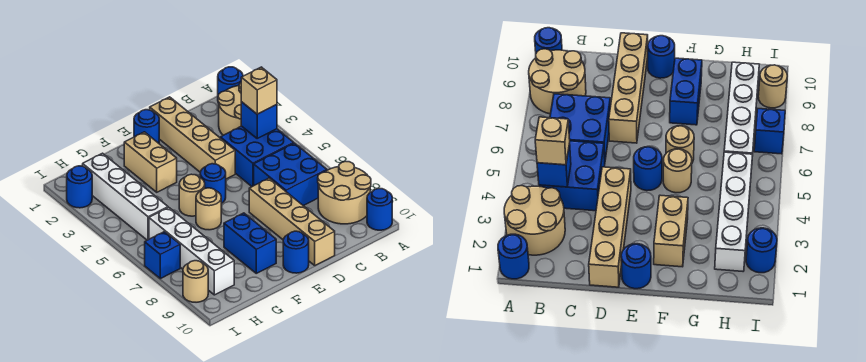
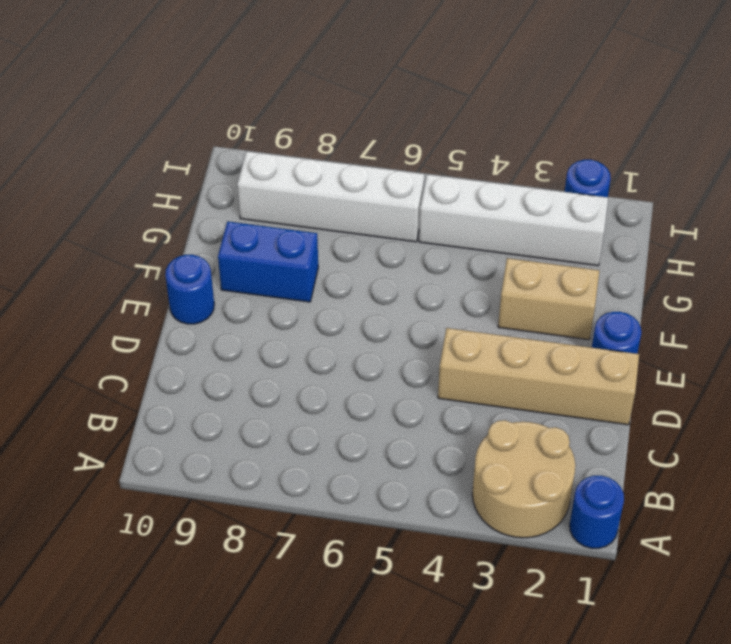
none -> tan round brick A8:B9 level 1
none -> blue round brick A10 level 1
none -> blue brick B4:C5 level 1

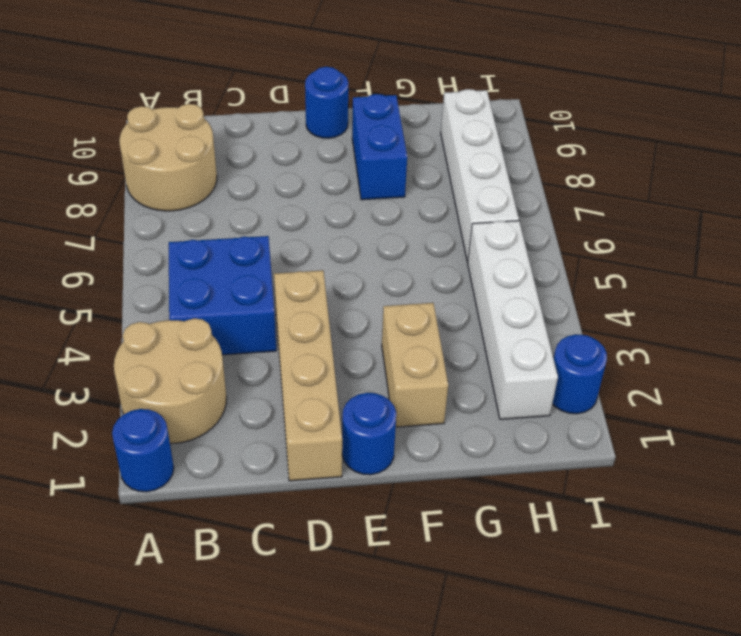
none -> blue round brick A10 level 1
none -> blue brick B6:C7 level 1
none -> tan brick D7:D10 level 1

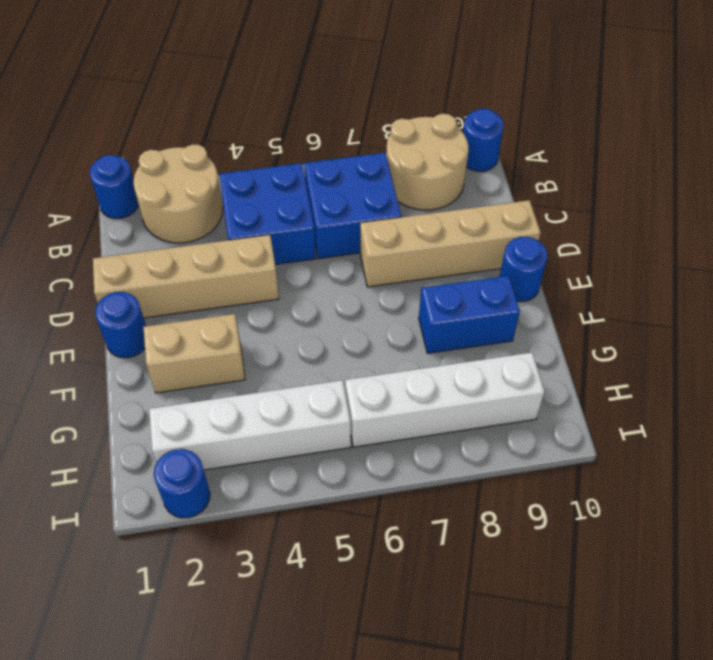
none -> blue round brick E5 level 1
none -> tan round brick F5 level 1
none -> tan round brick F6 level 1

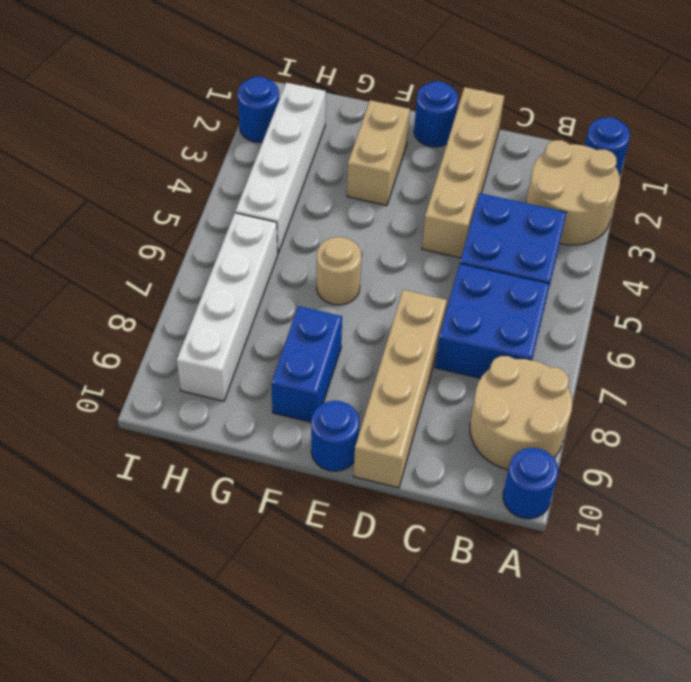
none -> blue round brick E5 level 1
none -> tan round brick F5 level 1
none -> blue brick I7 level 1

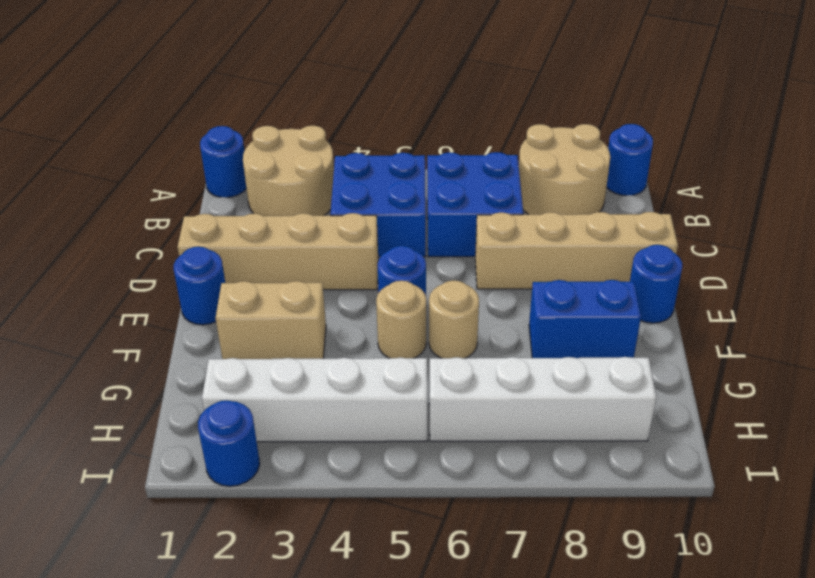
none -> blue brick I7 level 1
none -> tan round brick I9 level 1
none -> blue brick B4 level 2

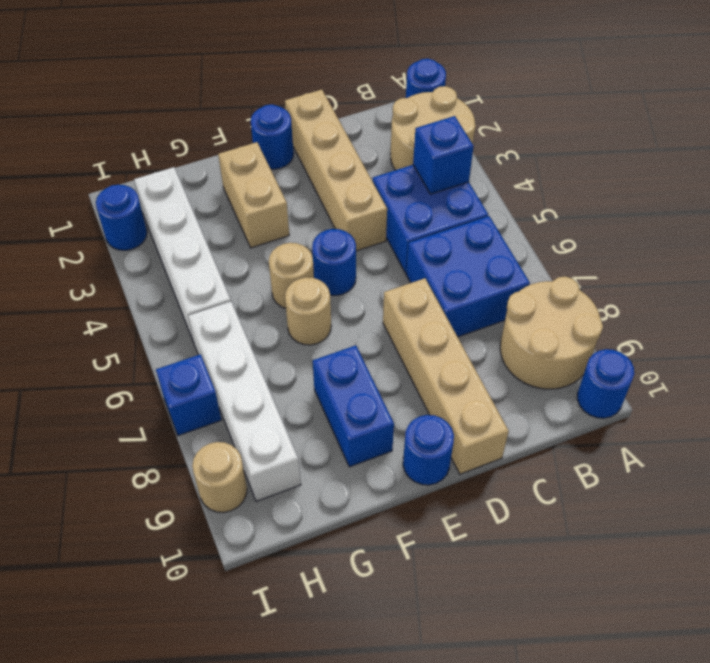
none -> tan brick B4 level 3

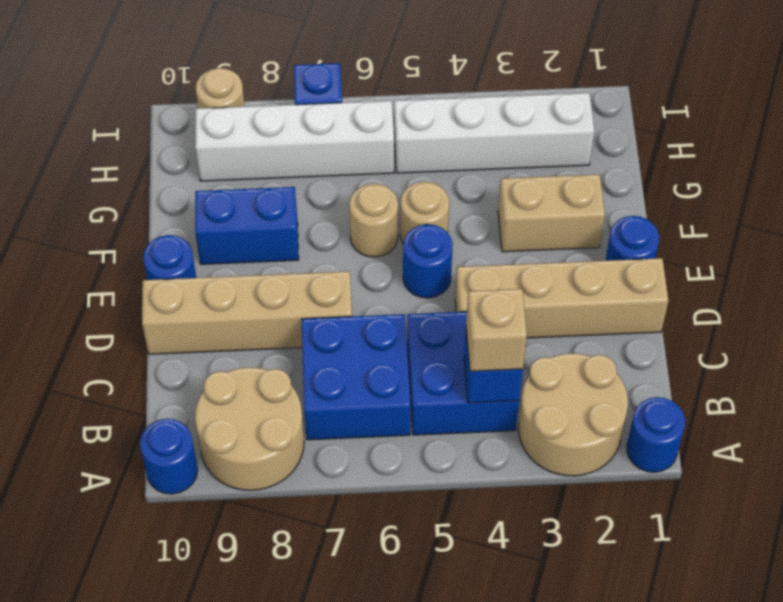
none -> blue round brick I2 level 1

